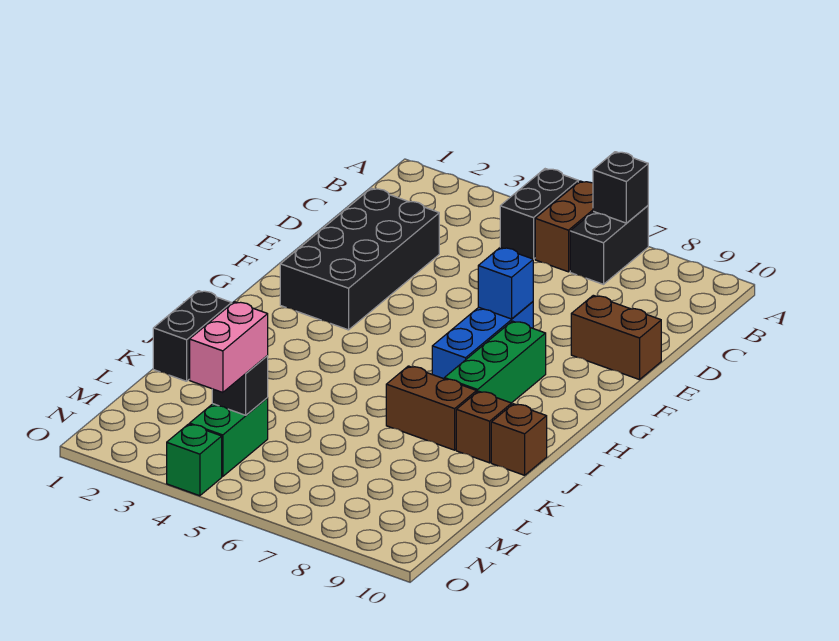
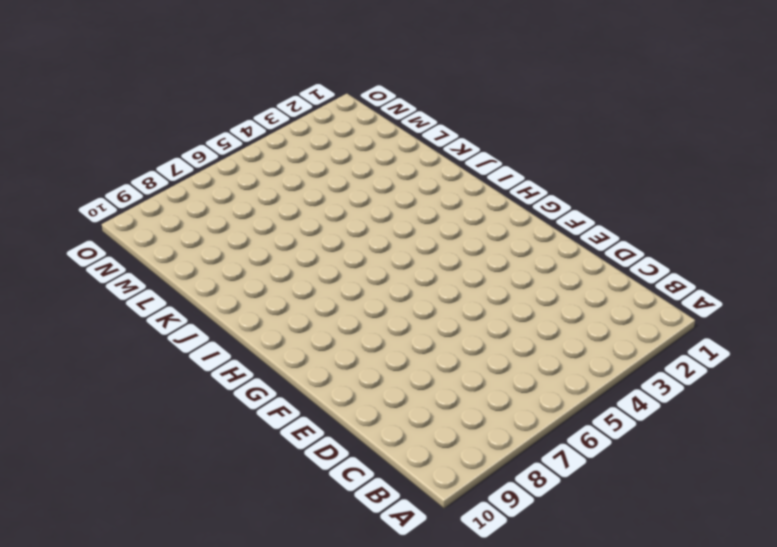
none -> black brick A5:B5 level 1
none -> brown brick A6:B6 level 1
none -> black brick A7:B7 level 1

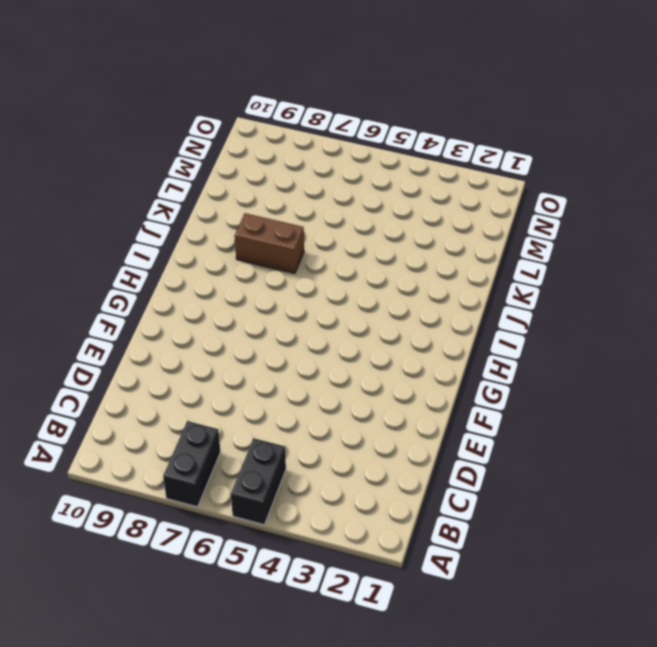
none -> brown brick A6:B6 level 1
none -> black brick D2:G3 level 1
none -> brown brick E9:E10 level 1

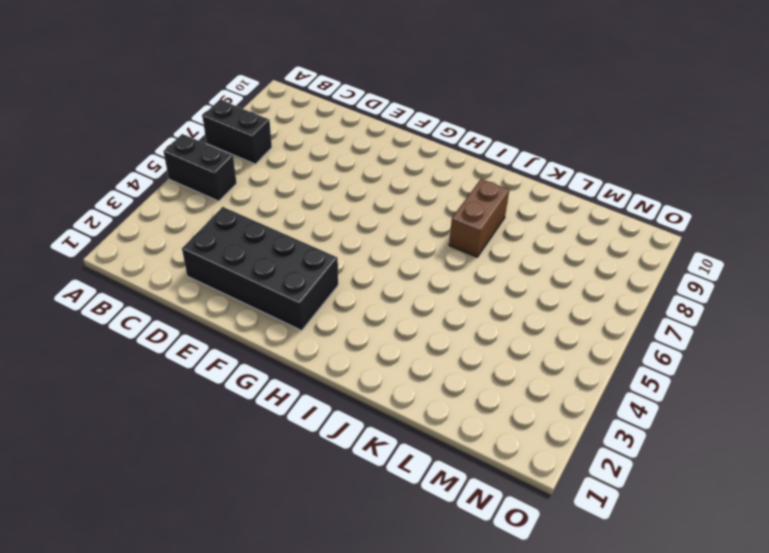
none -> brown brick A6:B6 level 1
none -> brown brick E9:E10 level 1
none -> blue brick F7:H7 level 1

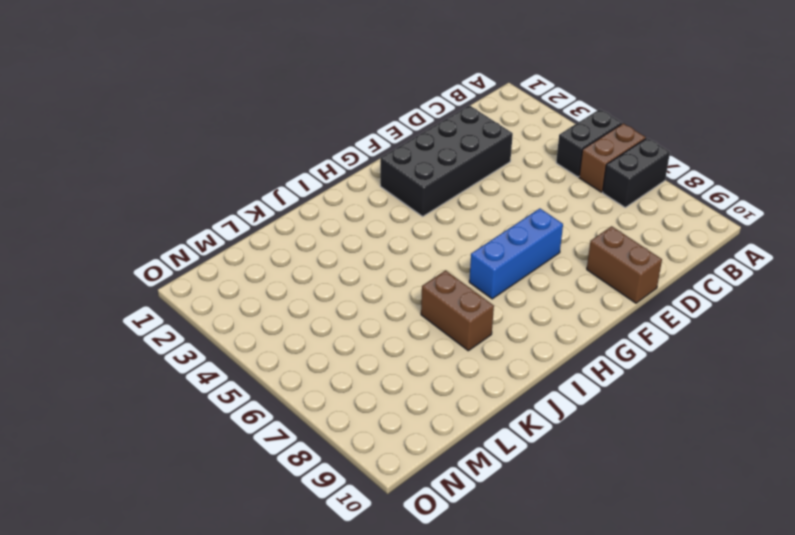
none -> green brick G8:I8 level 1
none -> black brick J1:K1 level 1
none -> brown brick J9 level 1

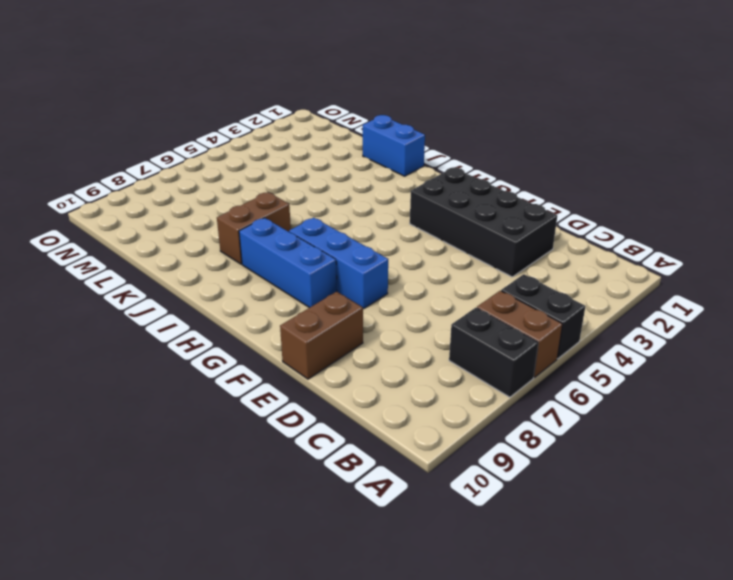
blue brick G8:I8 level 1 -> green brick G8:I8 level 1
blue brick J1:K1 level 1 -> black brick J1:K1 level 1
none -> brown brick J9 level 1
none -> brown brick J10 level 1
none -> green brick M4:N4 level 1

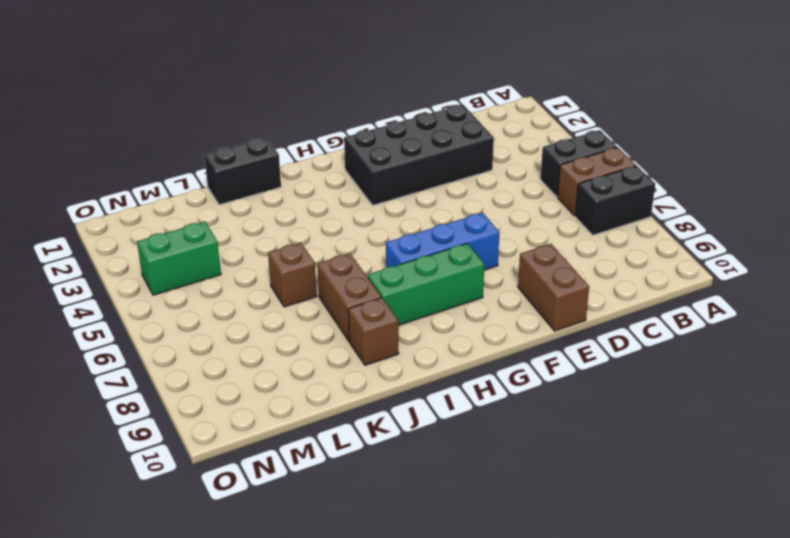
brown brick K6 level 1 -> brown brick J10 level 1
none -> green brick O4 level 1
none -> black brick A7 level 2
none -> blue brick F7 level 2

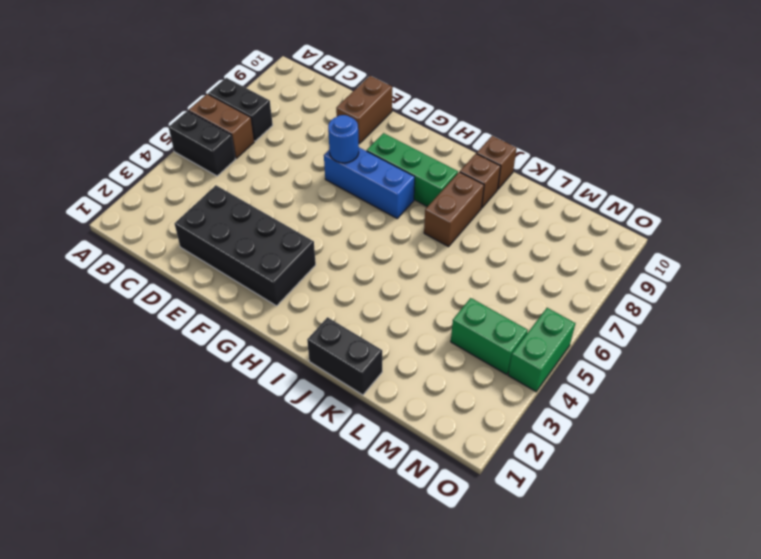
blue round brick F7 level 2 -> blue brick F7 level 2
green brick O4:O5 level 1 -> green brick O4 level 1
none -> black brick A7 level 2
none -> black brick M4 level 2
none -> pink brick M4:N4 level 3

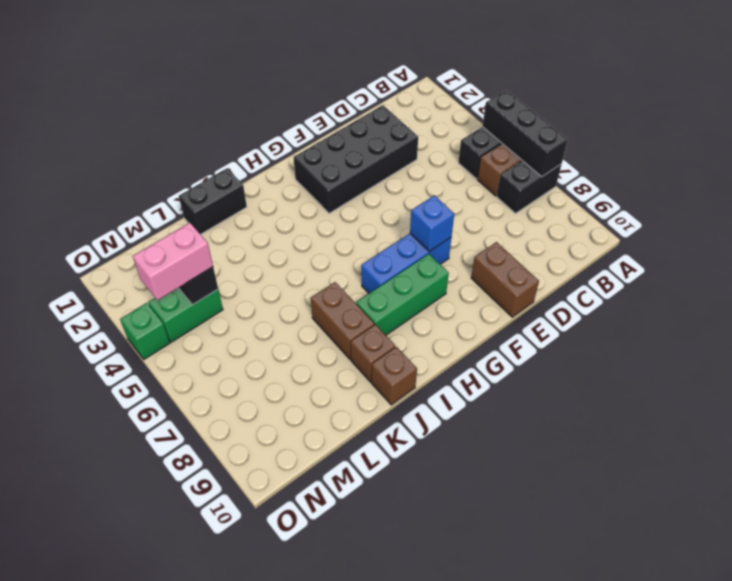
black brick A5:A7 level 2 -> black brick A7 level 2

